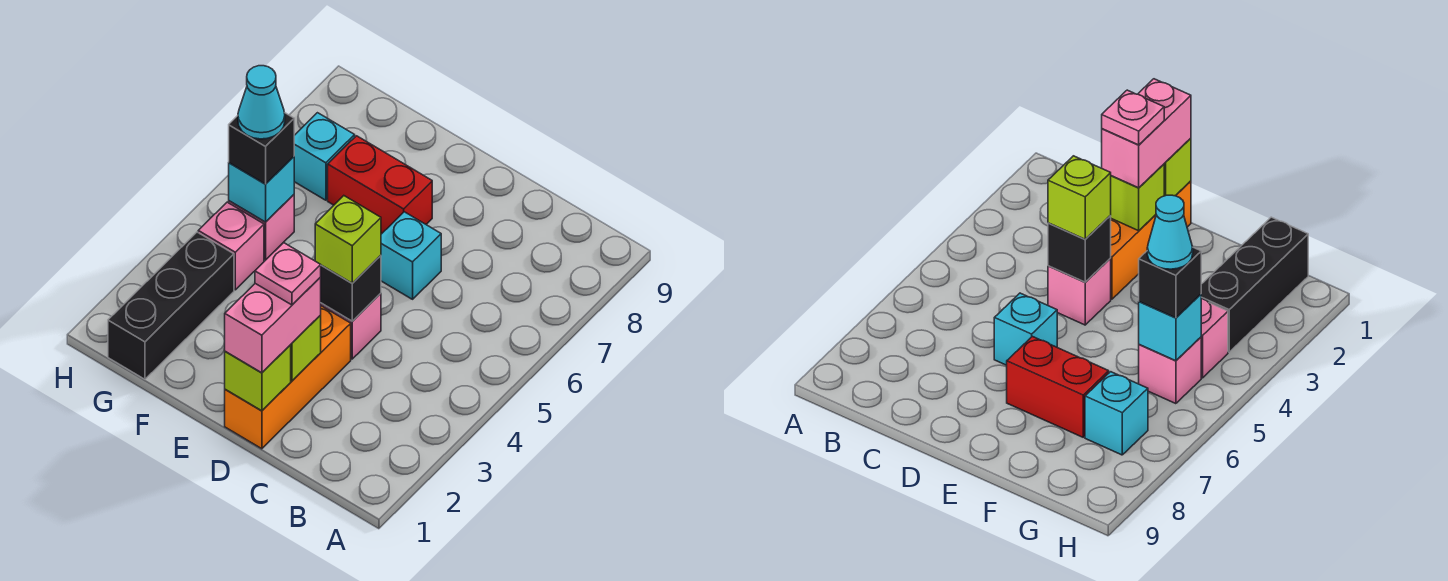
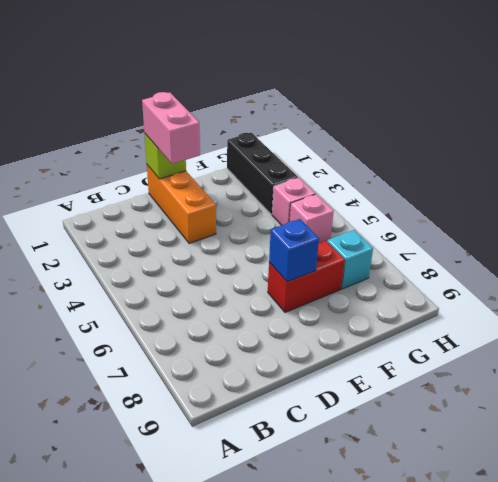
blue brick E7 level 2 -> none
none -> pink brick D4 level 1
none -> cyan brick D6 level 1
none -> lime brick D2 level 2

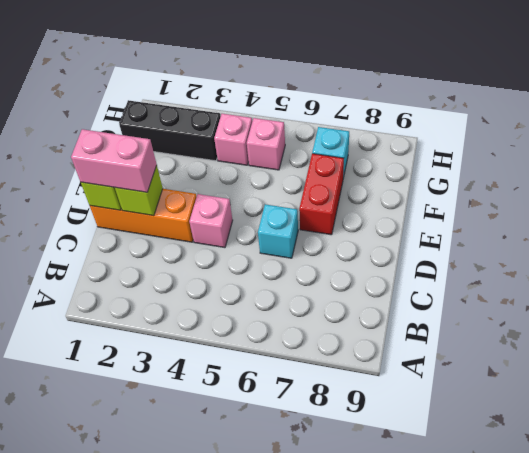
none -> black brick D4 level 2
none -> cyan brick G5 level 2
none -> lime brick D4 level 3

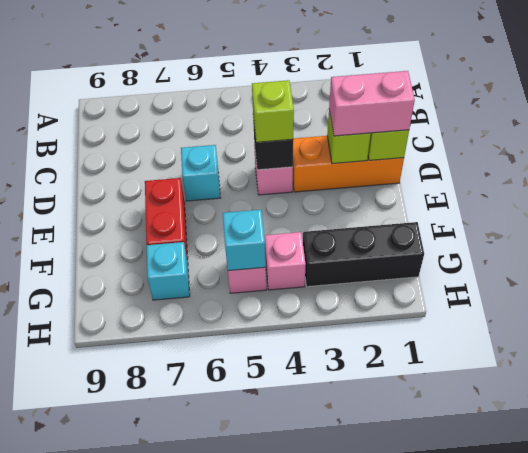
none -> black brick G5 level 3
none -> pink plate D2 level 4
none -> cyan cone G5 level 4

